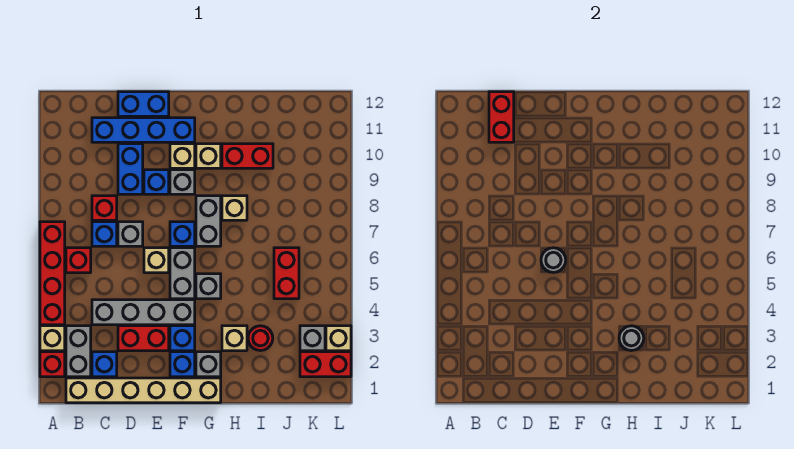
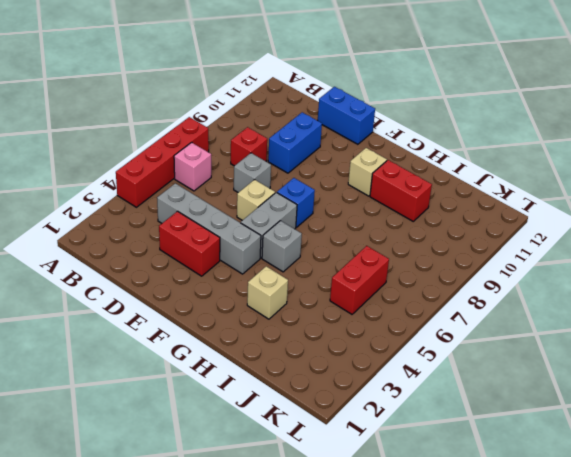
pink brick B6 level 1 -> red brick B6 level 1
none -> red brick A2 level 1
none -> tan brick A3 level 1
none -> tan brick B1:G1 level 1
none -> grey brick B2:B3 level 1

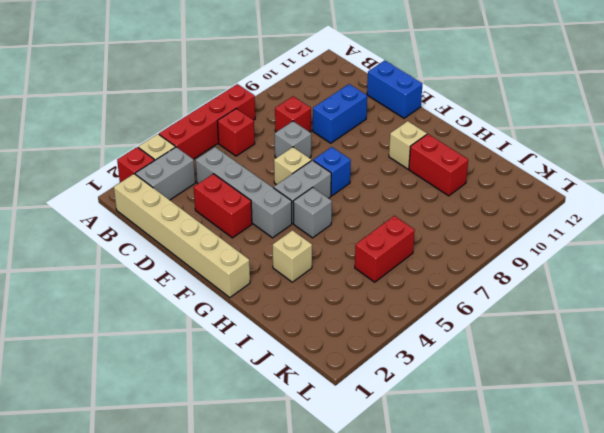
none -> blue brick C2 level 1
none -> blue brick C7 level 1
none -> blue brick C11:F11 level 1
none -> blue brick E9 level 1

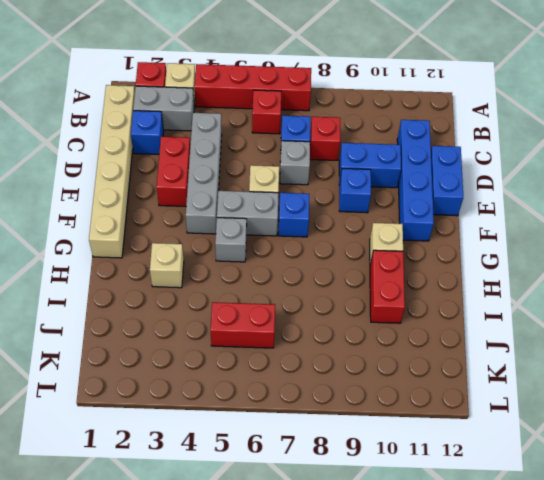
none -> blue brick F2 level 1
none -> blue brick F3 level 1
none -> grey brick F9 level 1
none -> tan brick F10 level 1

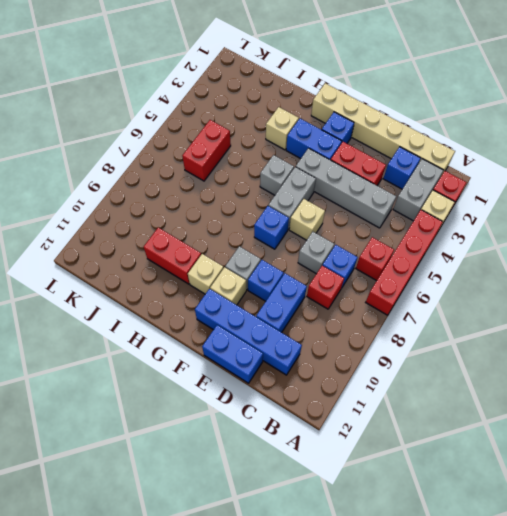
blue brick F3:G3 level 1 -> blue brick F3 level 1
none -> grey brick G2 level 1
none -> grey brick G7:G8 level 1
none -> tan brick H8 level 1
none -> red round brick I3 level 1

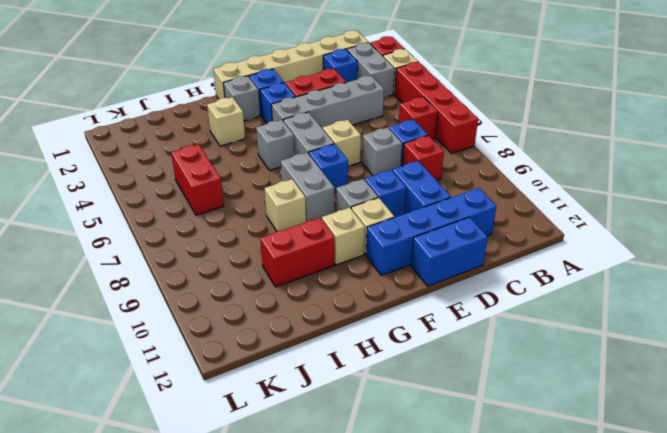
none -> red round brick I3 level 1
none -> red brick K2:L2 level 1
none -> grey brick K3 level 1
none -> tan brick L3 level 1

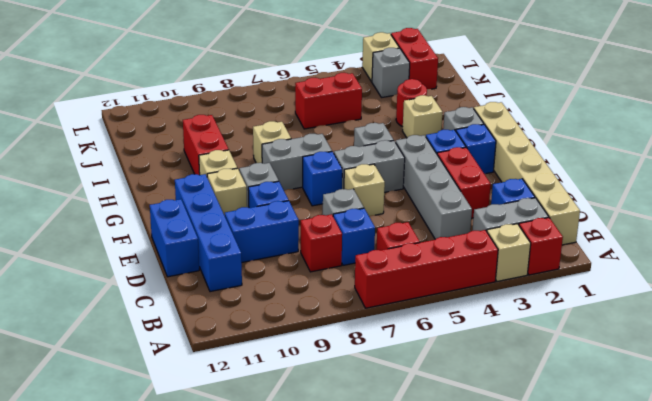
none -> red brick C11:C12 level 2
none -> grey round brick E6 level 2
none -> grey round brick H3 level 2

